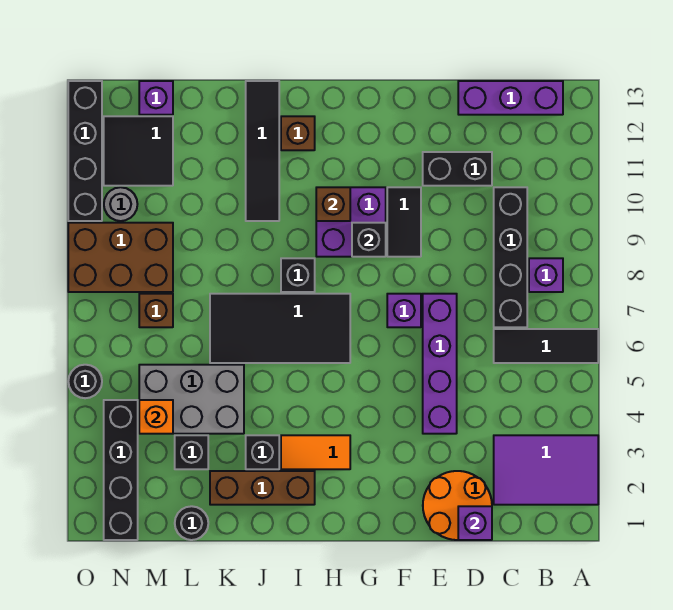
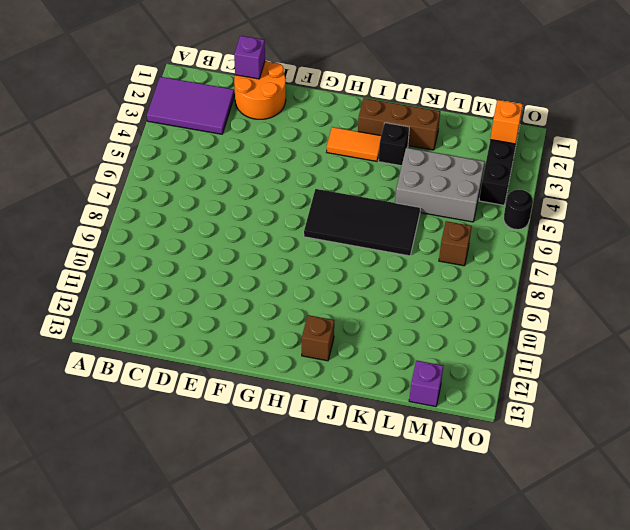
orange brick N2 level 2 -> orange brick M4 level 2
none -> black tile A6:C6 level 1
none -> purple brick B8 level 1
none -> purple brick B13:D13 level 1
none -> black brick C7:C10 level 1

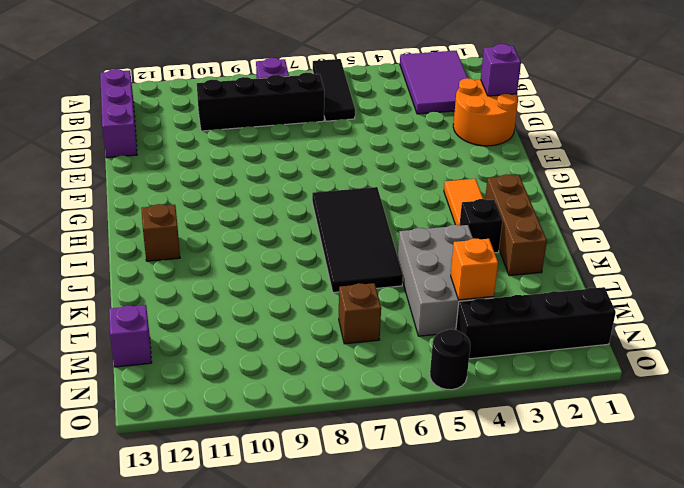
none -> black brick D11:E11 level 1
none -> purple brick E4:E7 level 1
none -> purple brick F7 level 1
none -> black tile F9:F10 level 1

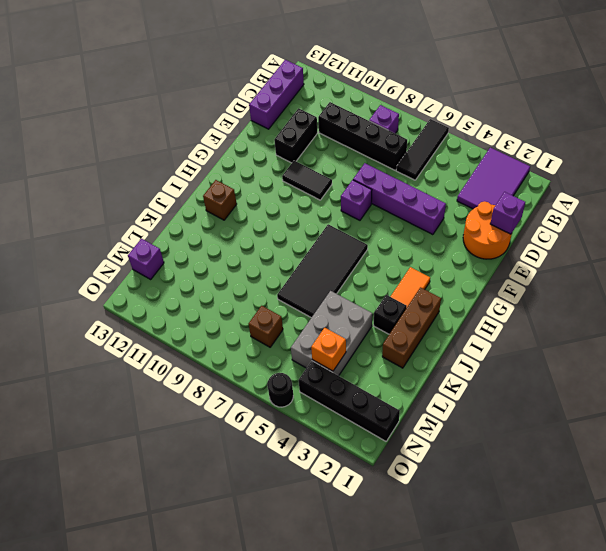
none -> purple brick G9:H10 level 1
none -> black brick I8 level 1
none -> black tile J10:J13 level 1
none -> black round brick L1 level 1

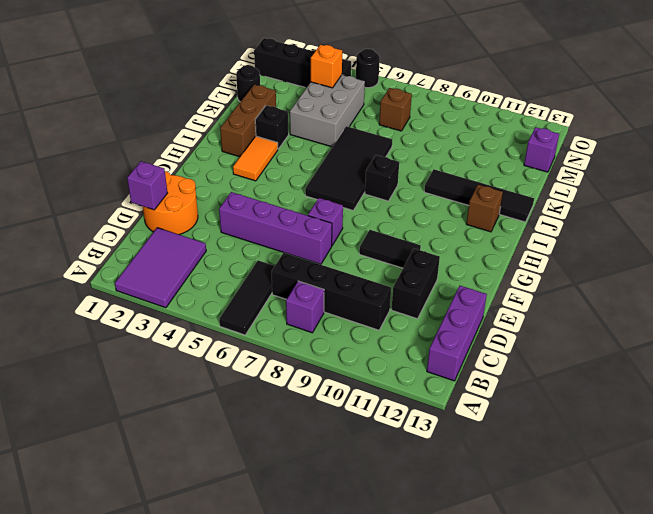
none -> purple brick G9:H10 level 1
none -> black brick L3 level 1
none -> brown brick M8:O9 level 1
none -> black tile M11:N12 level 1

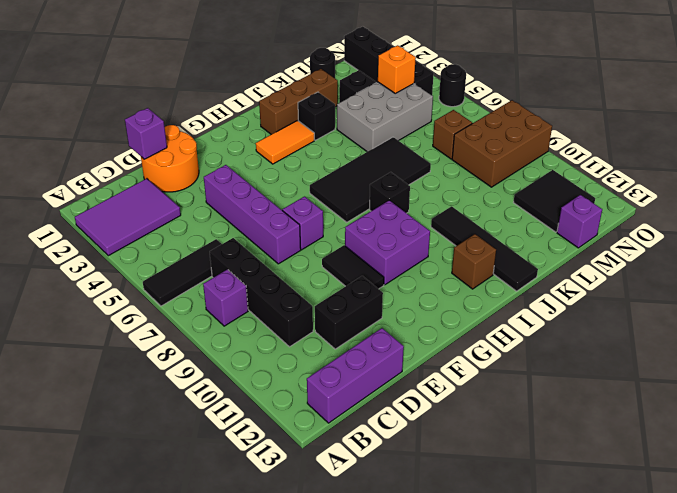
none -> grey round brick N10 level 1
none -> black brick O10:O13 level 1
none -> black brick G9 level 2
none -> brown brick H10 level 2

